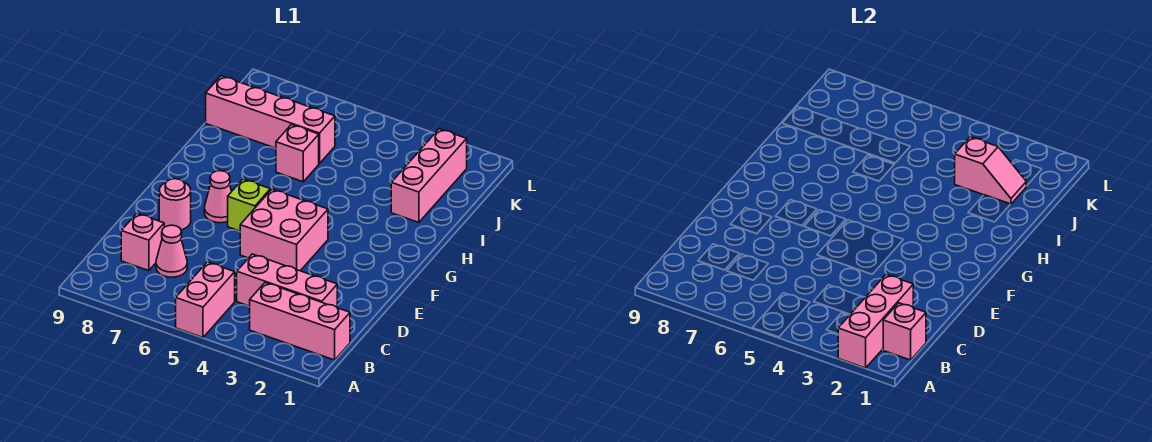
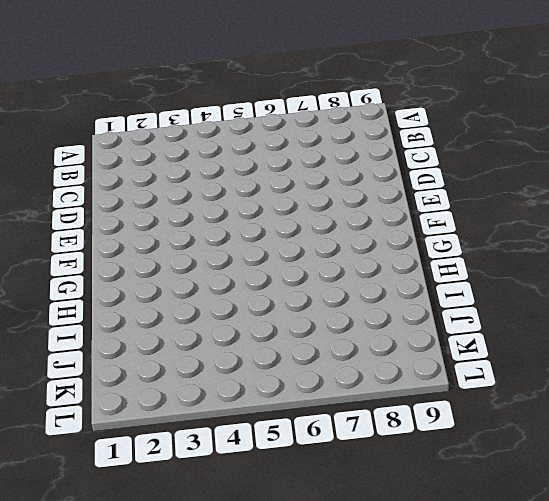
none -> pink brick A5:B5 level 1
none -> pink brick B1:B3 level 1
none -> pink brick C2:C4 level 1

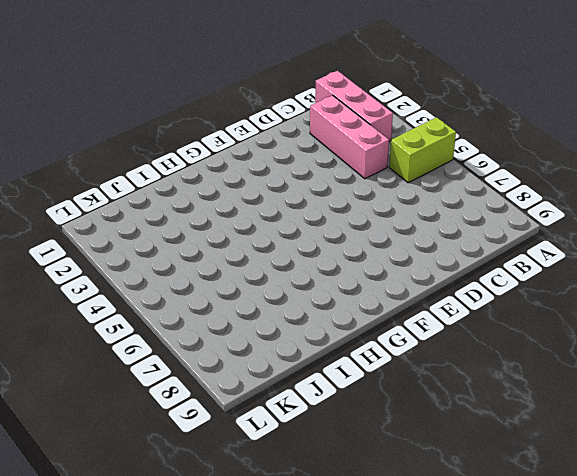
lime brick A5:B5 level 1 -> pink brick A5:B5 level 1
none -> pink cone C7 level 1
none -> pink brick C8 level 1
none -> pink brick E4:F5 level 1

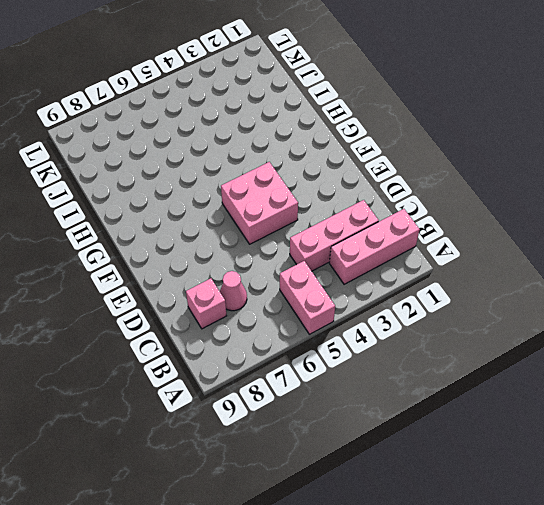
none -> pink round brick E8 level 1
none -> lime brick F6 level 1
none -> pink cone F7 level 1

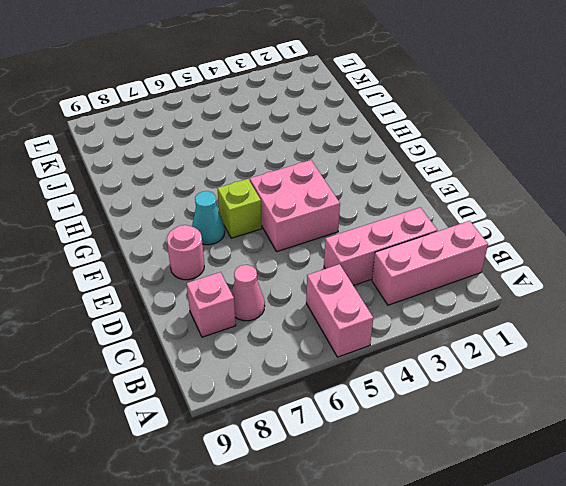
cyan cone F7 level 1 -> pink cone F7 level 1
none -> pink brick I2:K2 level 1
none -> pink brick I6 level 1
none -> pink brick J6:J9 level 1

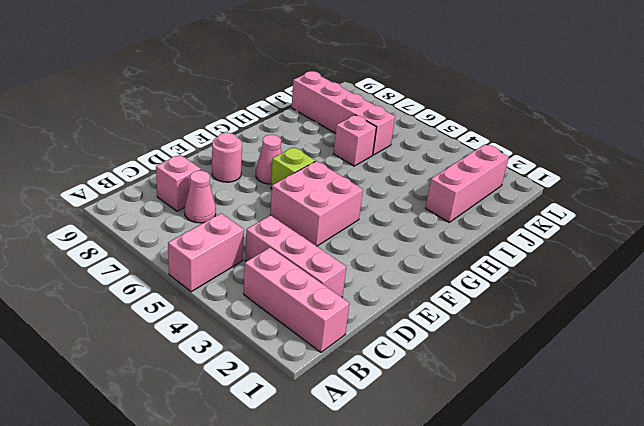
none -> pink brick A2:C2 level 2
none -> pink brick B1 level 2
none -> pink slope J2:J3 level 2 top 3

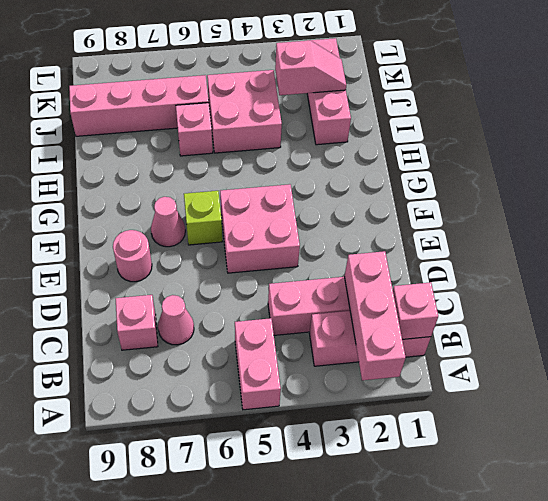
pink brick I4:J5 level 1 -> none

